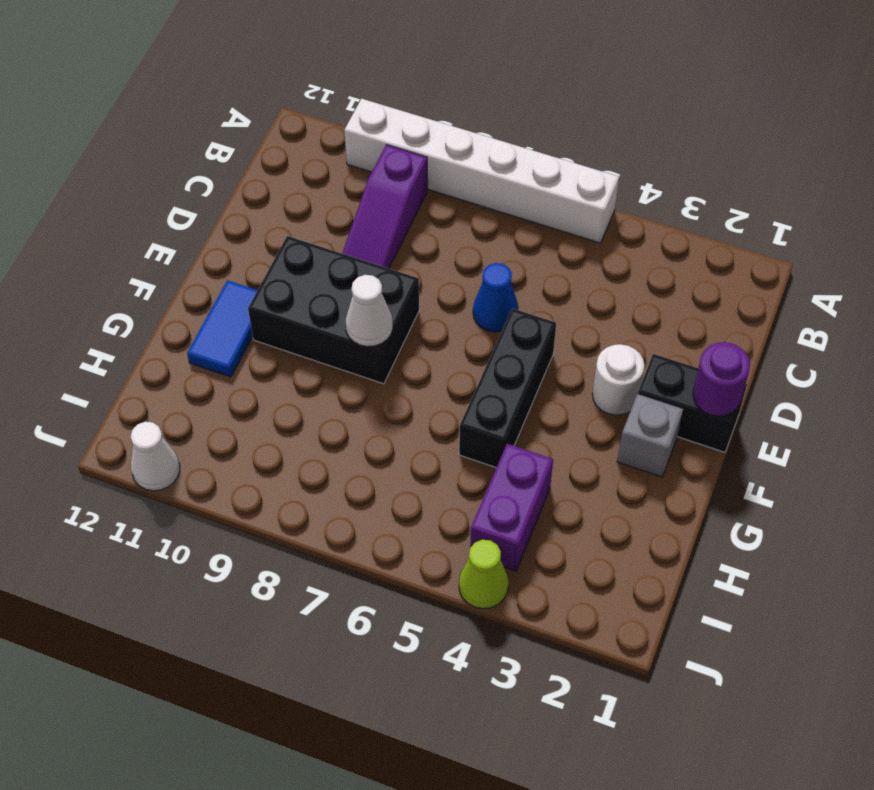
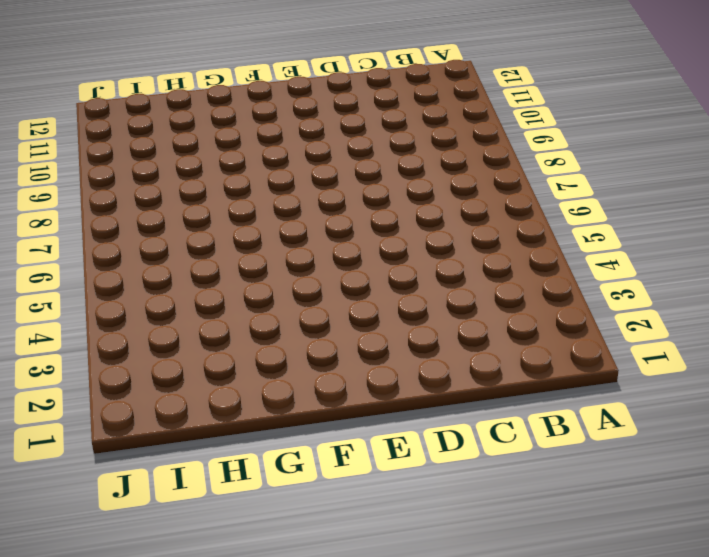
none -> white brick A5:A10 level 1
none -> purple slope B9:D9 level 1 top B
none -> blue cone D6 level 1

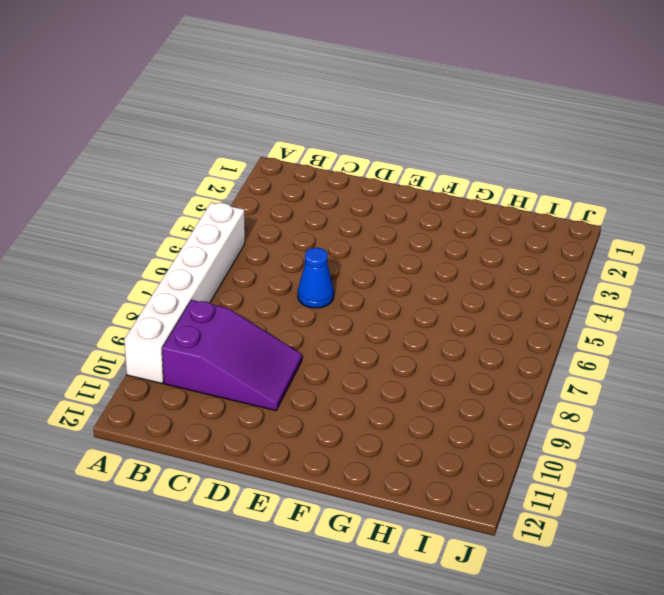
purple slope B9:D10 level 1 top B -> purple slope B9:D9 level 1 top B
none -> black brick E1:E2 level 1
none -> white round brick E3 level 1
none -> black brick E5:G5 level 1

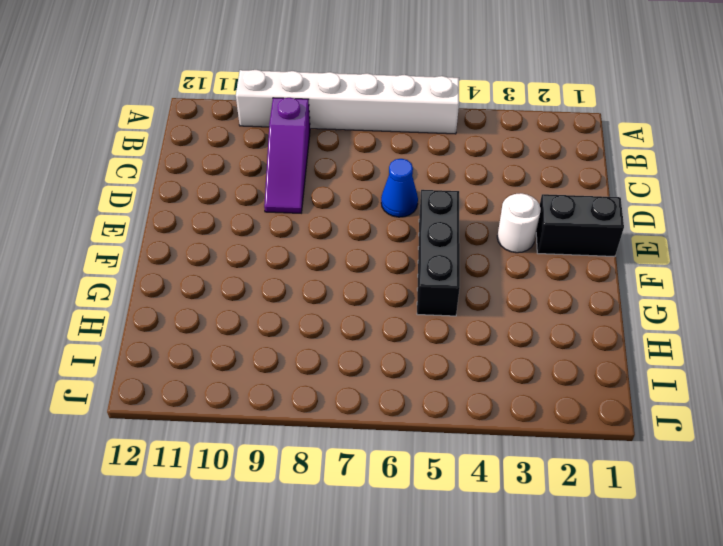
none -> black brick E8:F10 level 1
none -> grey brick F2 level 1
none -> blue tile F11:G11 level 1

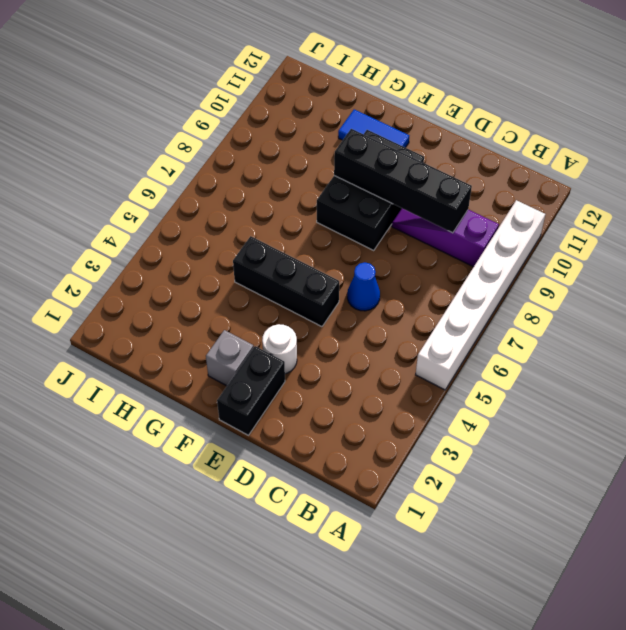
black brick C9:F9 level 2 -> none
none -> purple brick H4:I4 level 1
none -> lime cone J4 level 1
none -> white cone J11 level 1

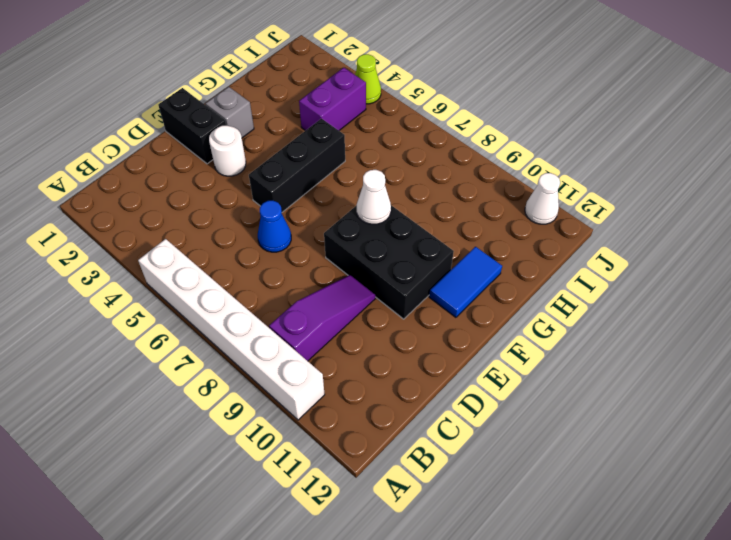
none -> purple round brick E1 level 2

